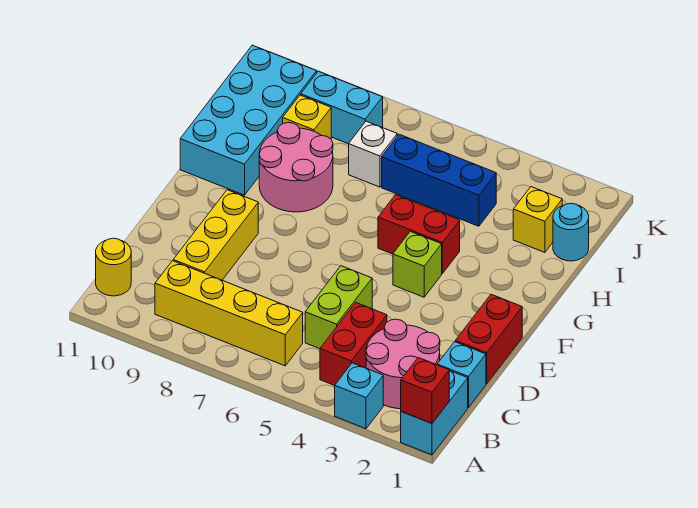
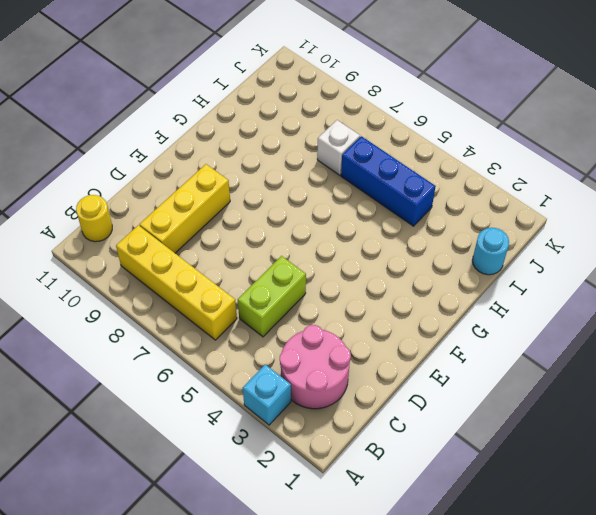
none -> cyan brick A1:B1 level 1
none -> red brick B4:C4 level 1
none -> cyan brick C1 level 1

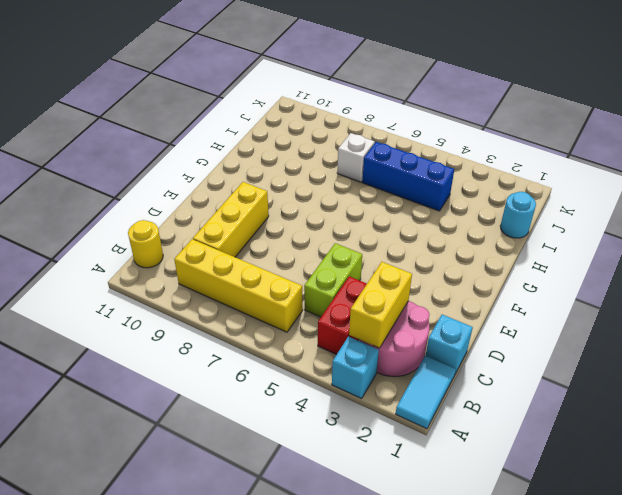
cyan tile A1:B1 level 1 -> cyan brick A1:B1 level 1
yellow brick B3:C3 level 2 -> none
none -> red brick D1:E1 level 1
none -> lime brick F4 level 1
none -> red brick G4:G5 level 1

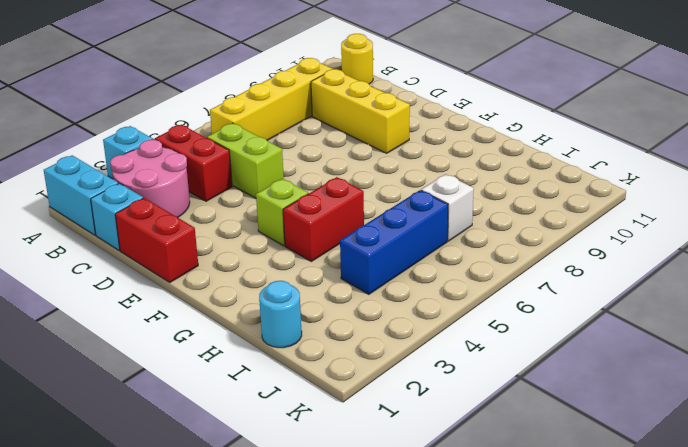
none -> pink round brick G8:H9 level 1
none -> cyan brick G10:J11 level 1
none -> yellow brick I2 level 1

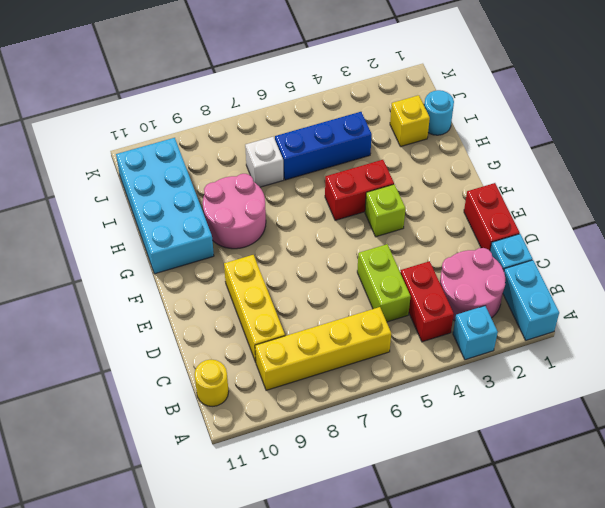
none -> yellow brick I9 level 1
none -> cyan brick J8:J9 level 1
none -> red brick A1 level 2

